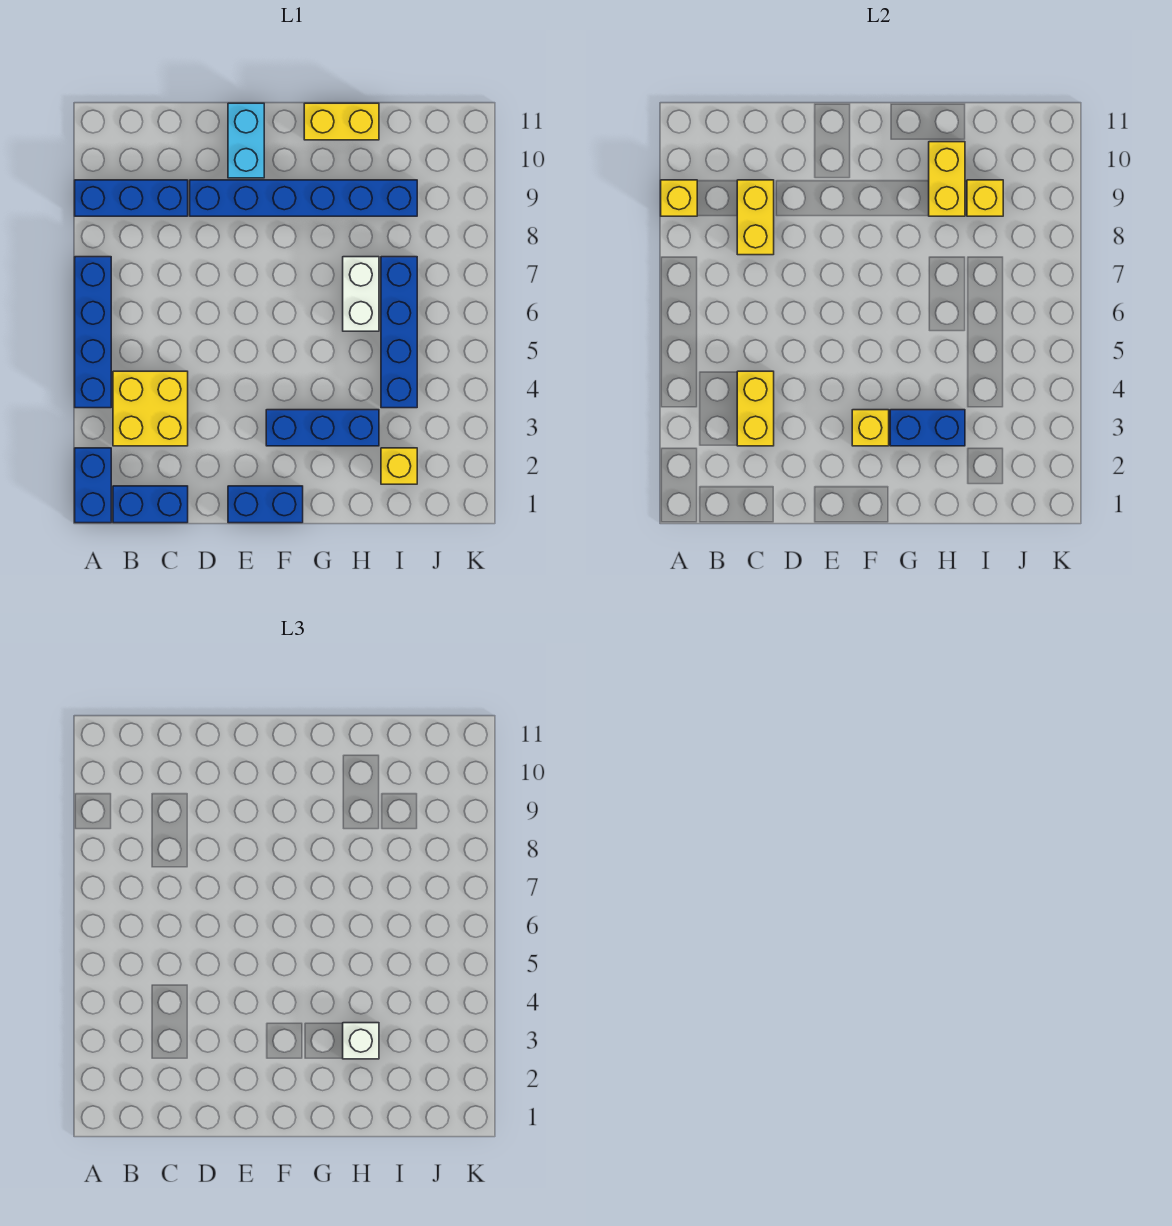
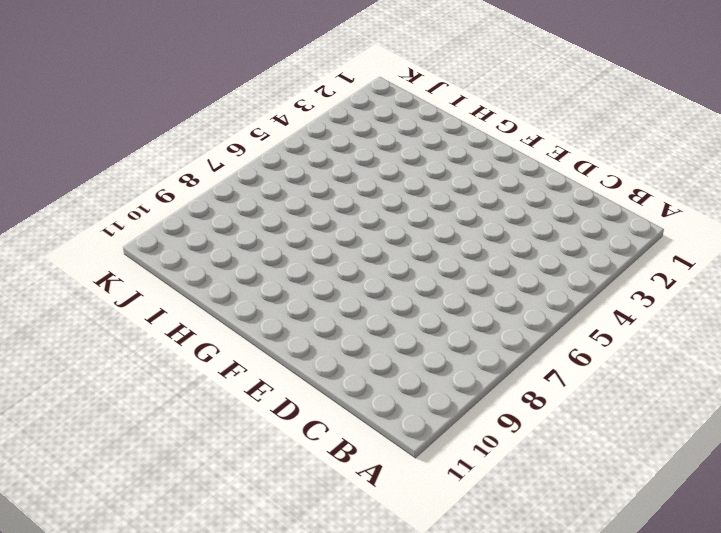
none -> blue brick A1:A2 level 1
none -> blue brick A4:A7 level 1
none -> blue brick A9:C9 level 1

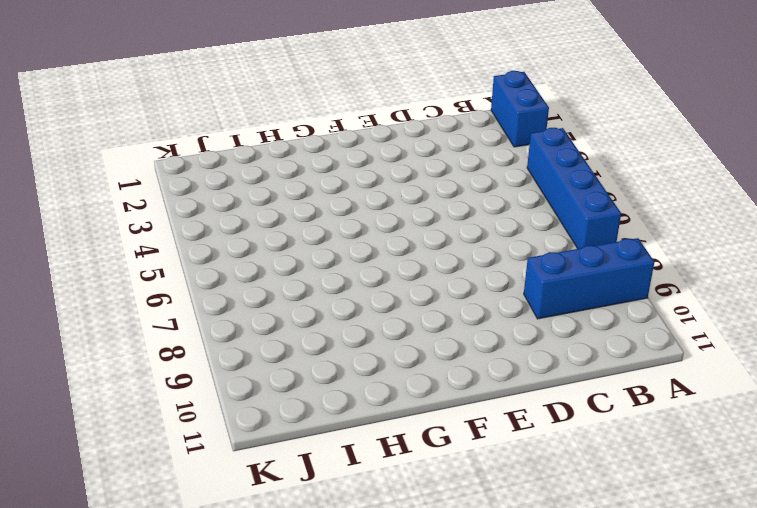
none -> blue brick B1:C1 level 1
none -> yellow brick B3:C4 level 1
none -> blue brick D9:I9 level 1

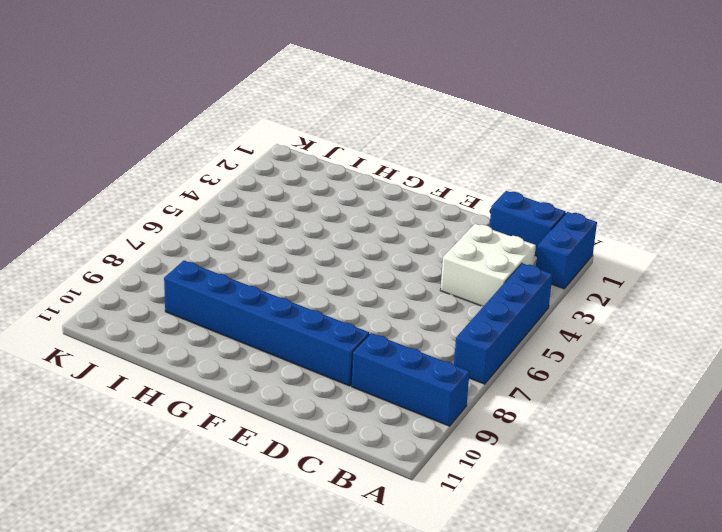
white brick B3:C4 level 1 -> yellow brick B3:C4 level 1
none -> blue brick E1:F1 level 1
none -> cyan brick E10:E11 level 1
none -> blue brick F3:H3 level 1

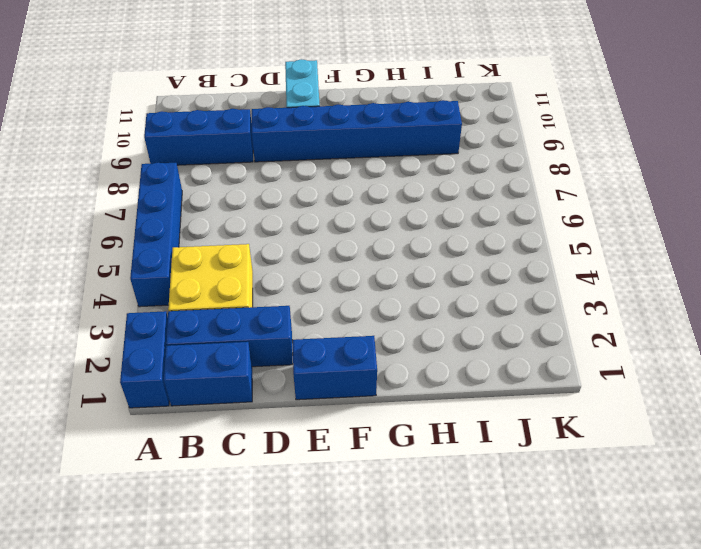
blue brick B2:D2 level 1 -> blue brick F3:H3 level 1
none -> yellow brick G11:H11 level 1
none -> white brick H6:H7 level 1
none -> yellow brick I2 level 1

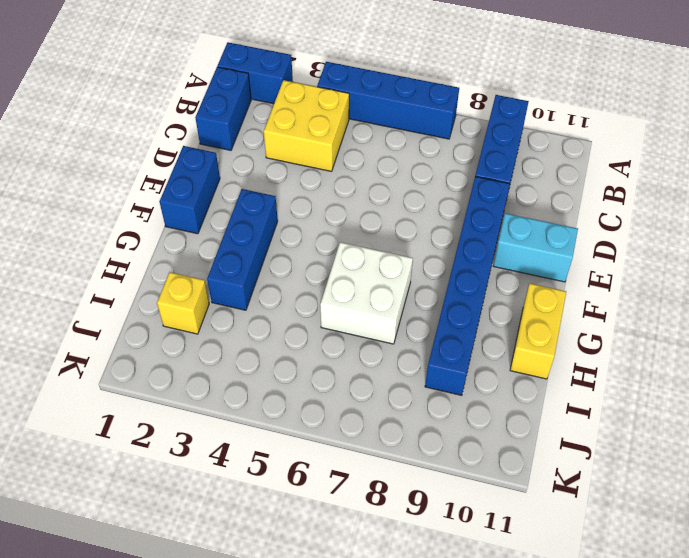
white brick G6:H7 level 1 -> white brick H6:H7 level 1
none -> blue brick I4:I7 level 1
none -> yellow brick A9 level 2
none -> yellow brick C3:C4 level 2

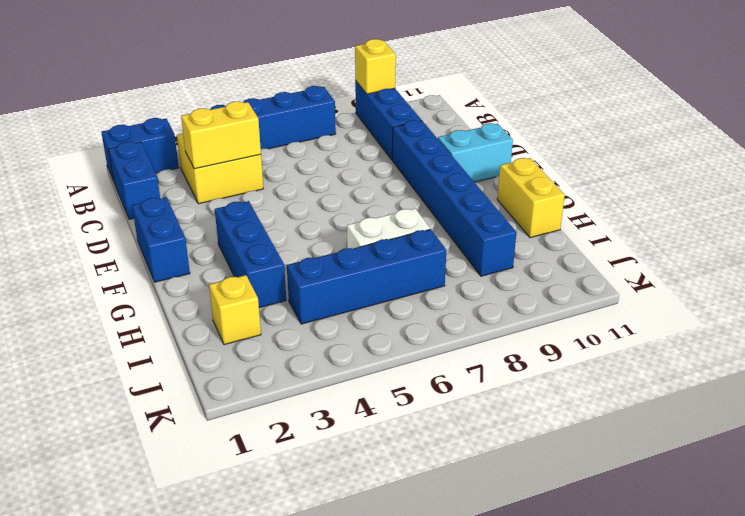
none -> yellow brick C8:C9 level 2
none -> yellow brick F3 level 2
none -> blue brick G3:H3 level 2

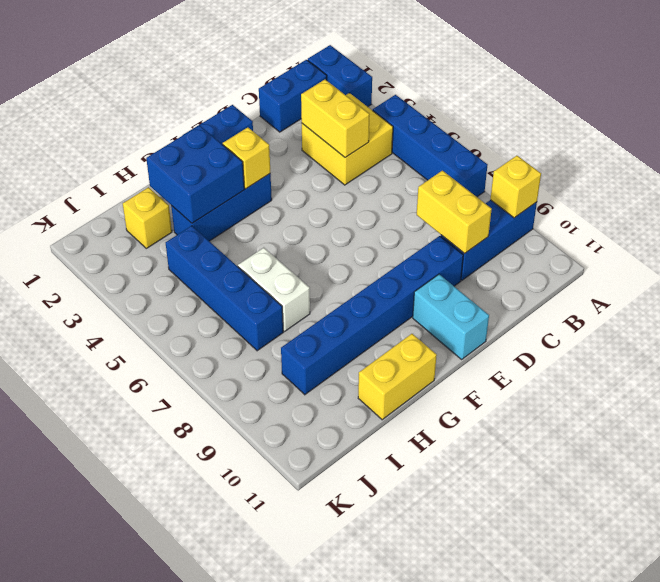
blue brick G2:H3 level 2 -> blue brick G3:H3 level 2
none -> yellow brick H9:H10 level 2
none -> yellow brick I9 level 2
none -> white brick H3 level 3

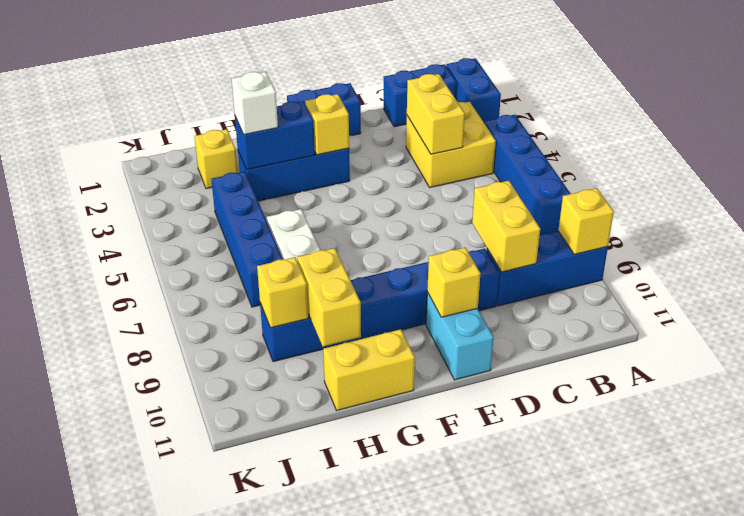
yellow brick E10 level 2 -> none

